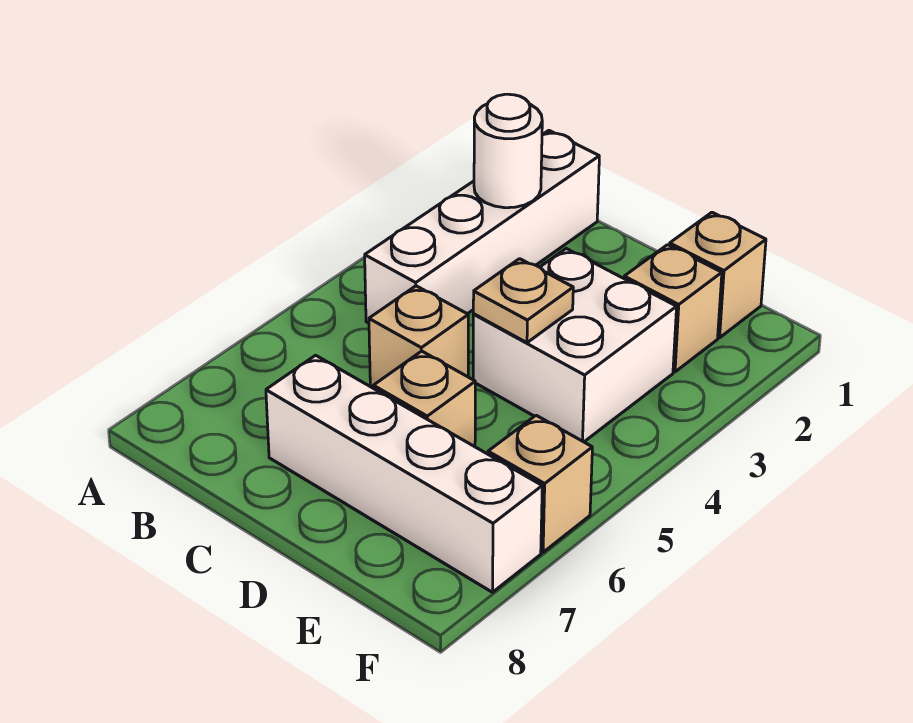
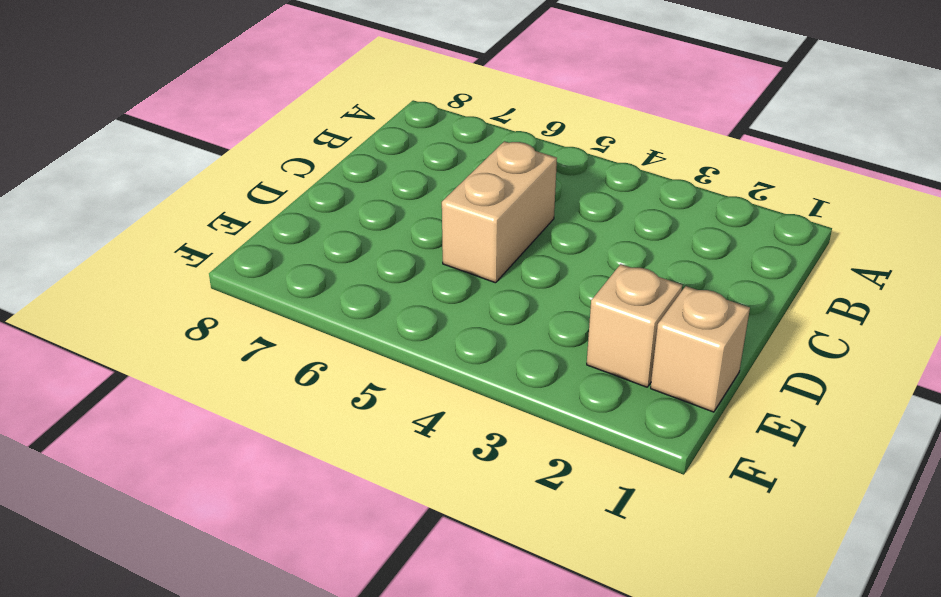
tan brick C5:D5 level 1 -> tan brick C5 level 1
none -> white brick B1:B4 level 1
none -> white brick C7:F7 level 1

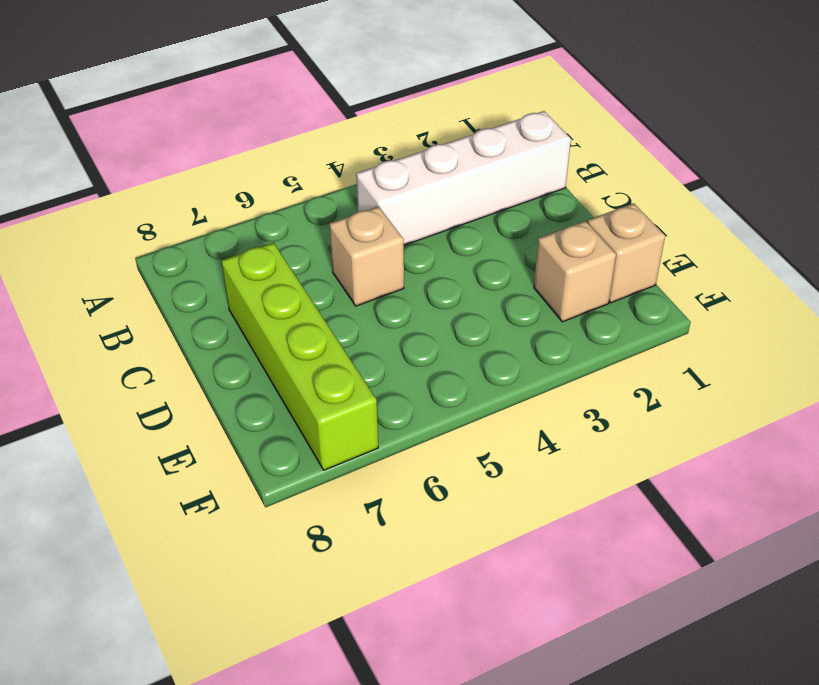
lime brick C7:F7 level 1 -> white brick C7:F7 level 1
none -> white brick D3:E4 level 1
none -> tan brick D6 level 1

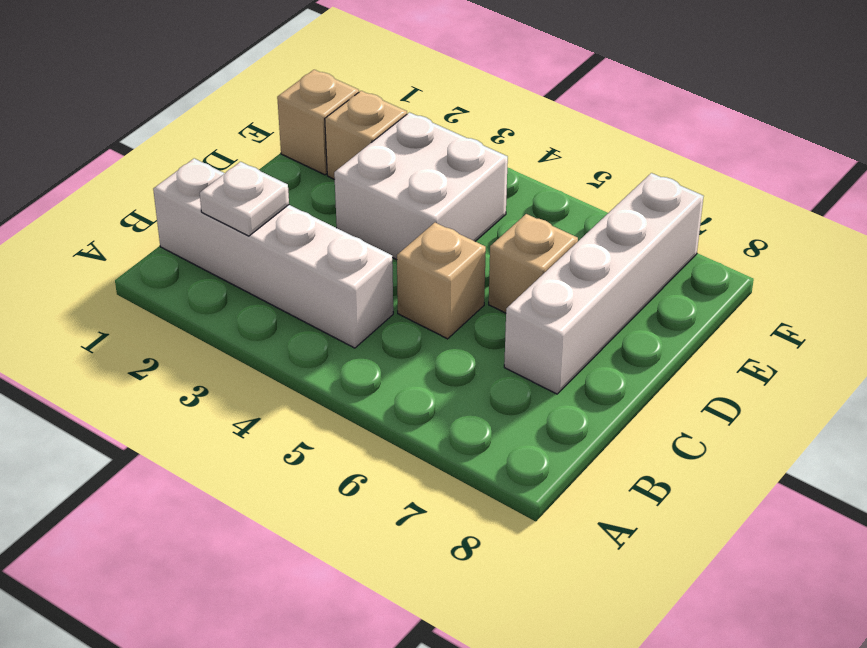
white plate B2 level 2 -> white round brick B2 level 2
none -> tan brick F6 level 1
none -> tan plate D4 level 2

